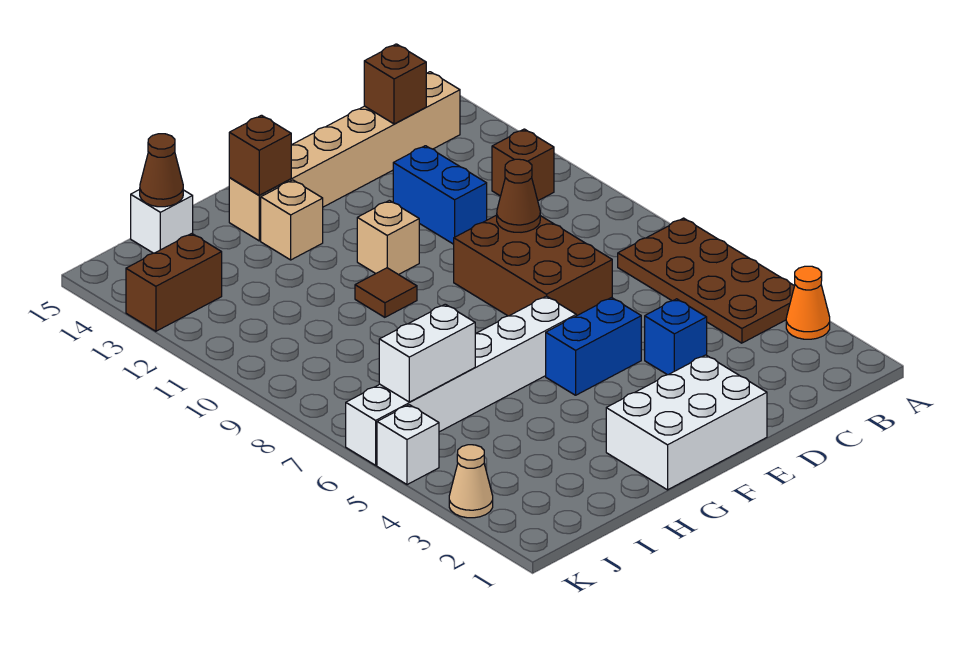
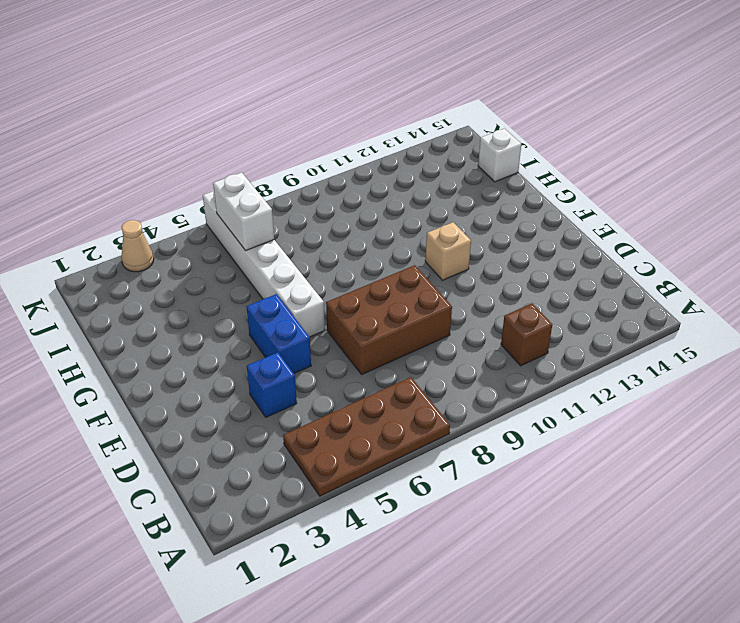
none -> orange cone A3 level 1
none -> tan brick B14:G14 level 1
none -> blue brick D11:D12 level 1

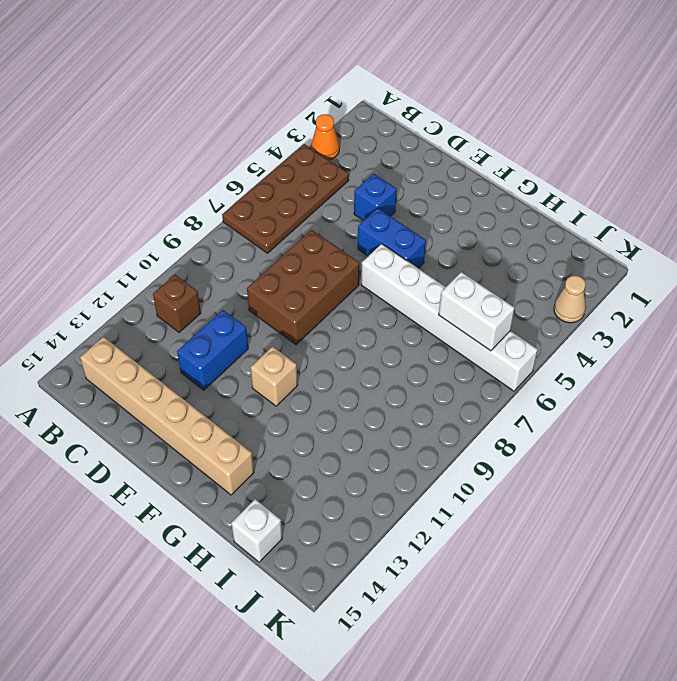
none -> white brick E1:G2 level 1
none -> brown tile G10 level 1
none -> tan brick G13 level 1

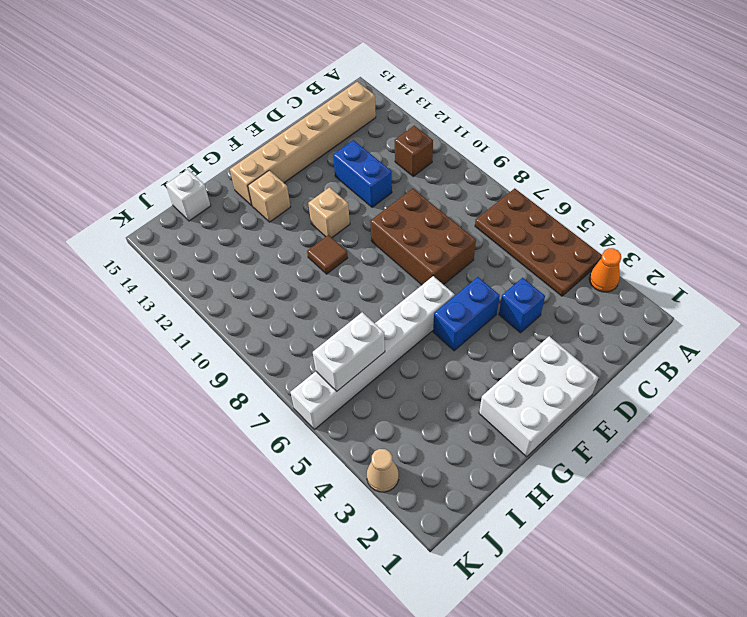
none -> brown brick J13:K13 level 1
none -> white brick K5 level 1
none -> brown brick C14 level 2

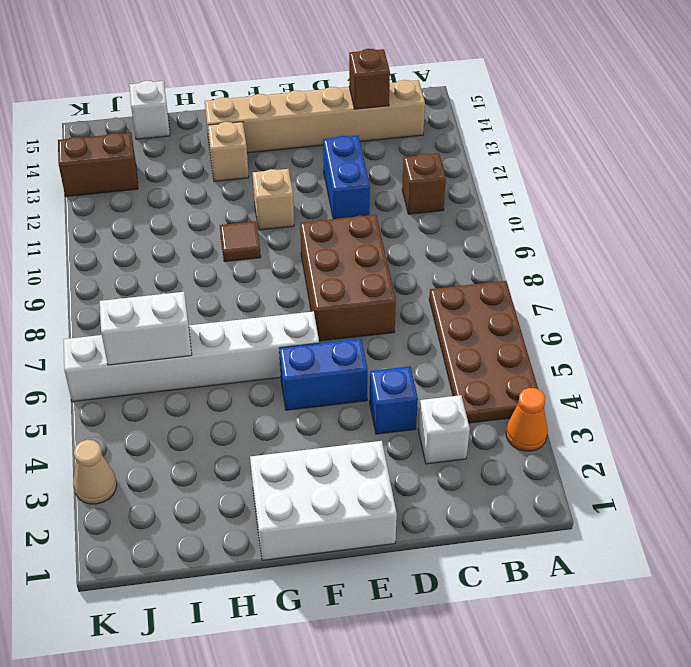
white brick C3 level 1 -> white brick K5 level 1
none -> brown cone D9 level 2
none -> brown brick G14 level 2
none -> brown cone I15 level 2

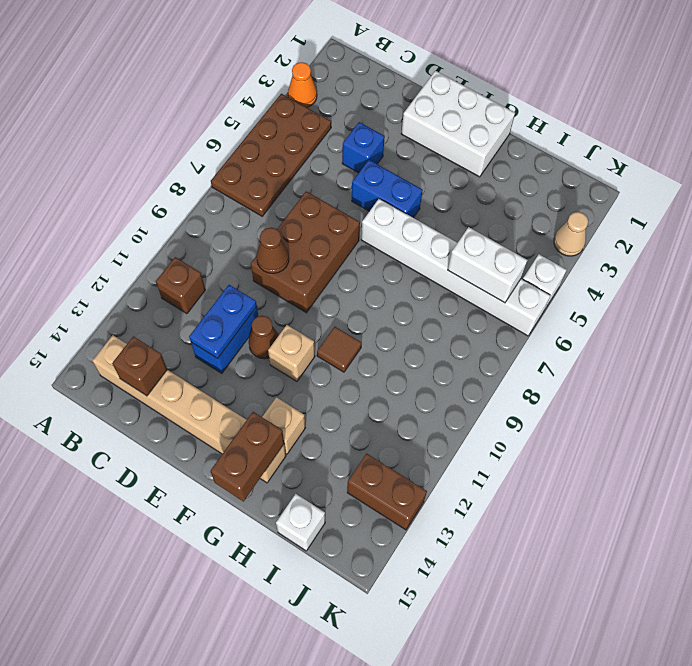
blue plate D11:D12 level 2 -> none
brown cone E11 level 1 -> brown cone I15 level 2
brown brick G14:G15 level 2 -> brown brick G14 level 2

